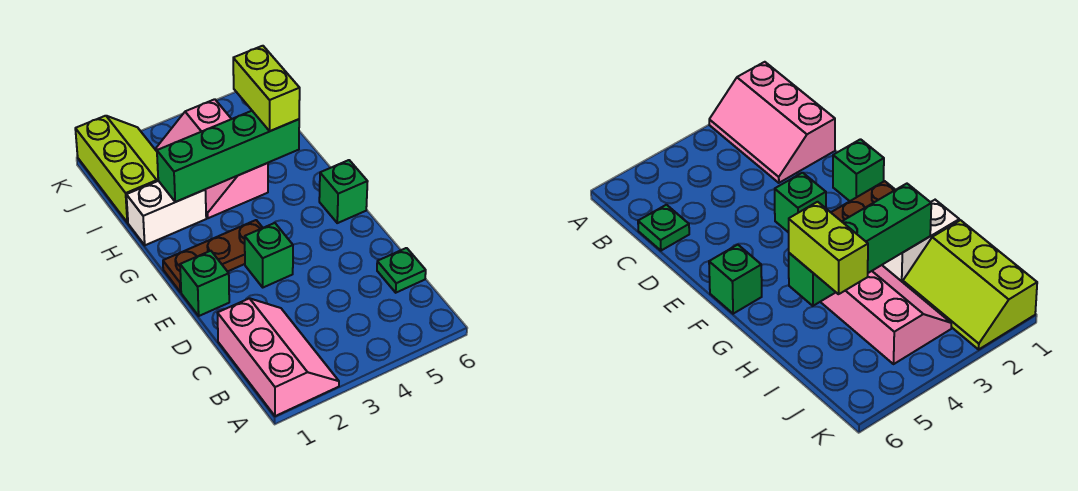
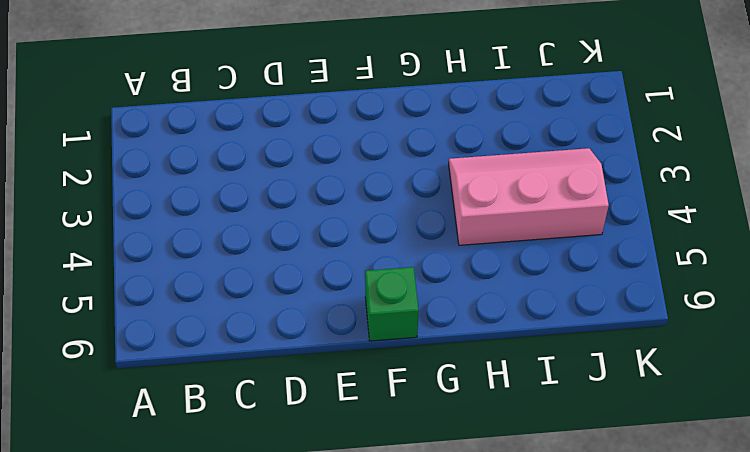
none -> pink slope A1:C2 level 1 top 1
none -> green plate C6 level 1

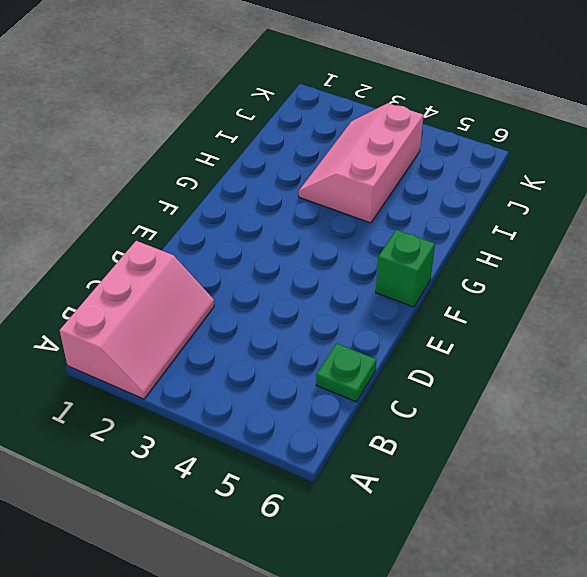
none -> green brick E1 level 1
none -> green brick E3 level 1

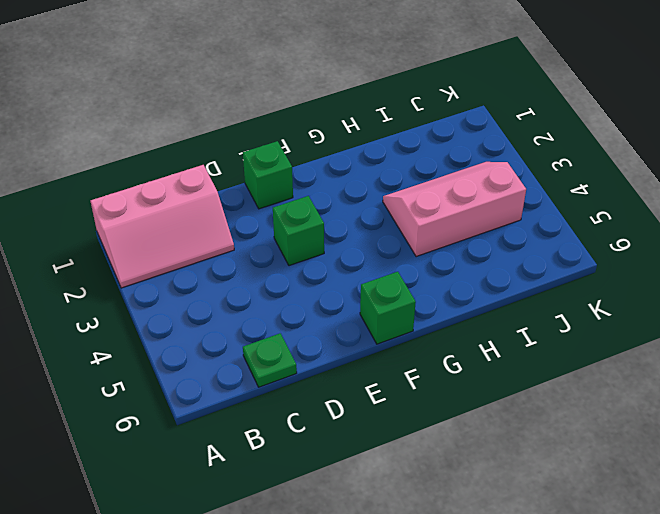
none -> brown plate F1:F3 level 1
none -> white brick H1:H2 level 1

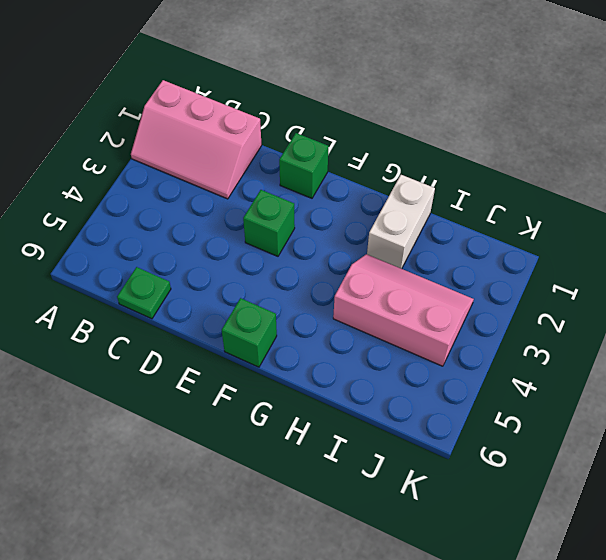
none -> brown plate F1:F3 level 1
none -> lime slope I1:K2 level 1 top 1

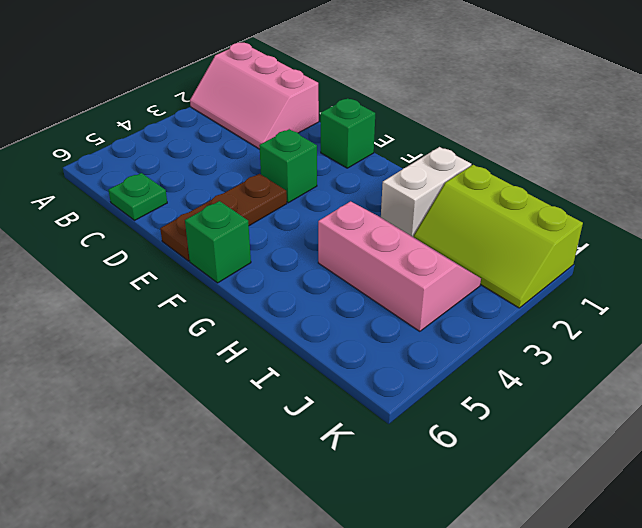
brown plate E4:E6 level 1 -> brown plate F1:F3 level 1
none -> green brick H2:H5 level 2
none -> lime brick H5:I5 level 3

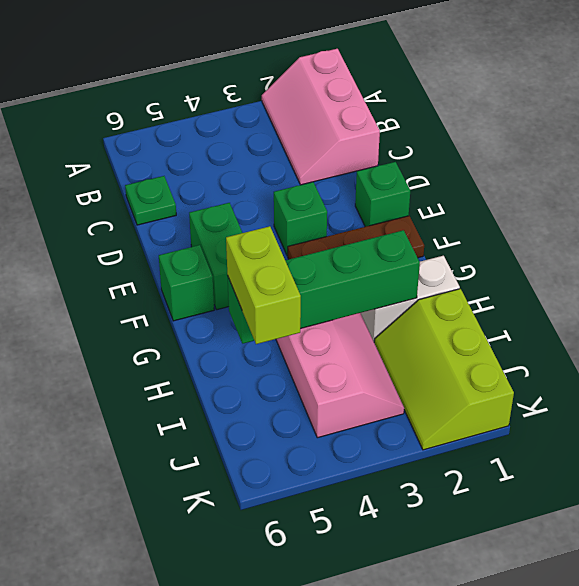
green brick E5:F5 level 1 -> none

